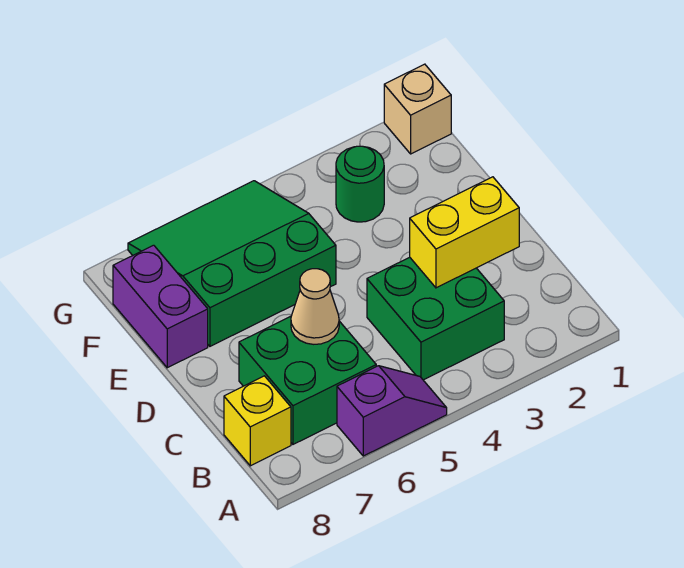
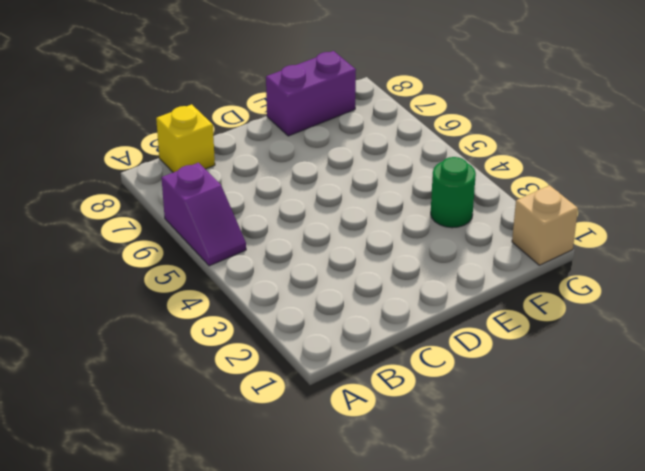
none -> green brick B3:C4 level 1
none -> green brick B6:C7 level 1

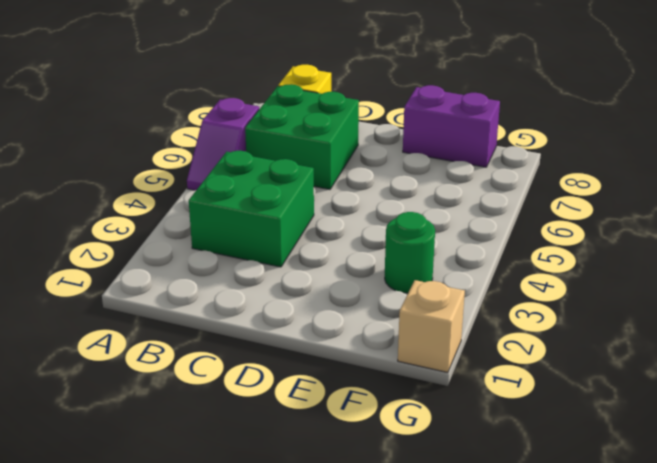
none -> green slope E5:G7 level 1 top E
none -> yellow brick C2:C3 level 2

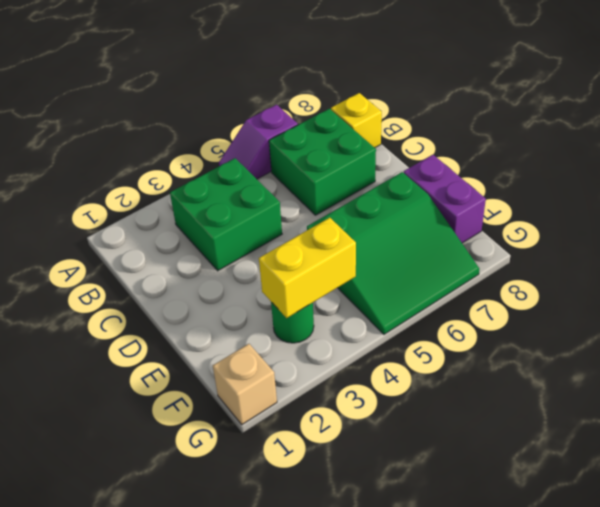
yellow brick F3:F4 level 2 -> yellow brick C2:C3 level 2
none -> tan cone C6 level 2

